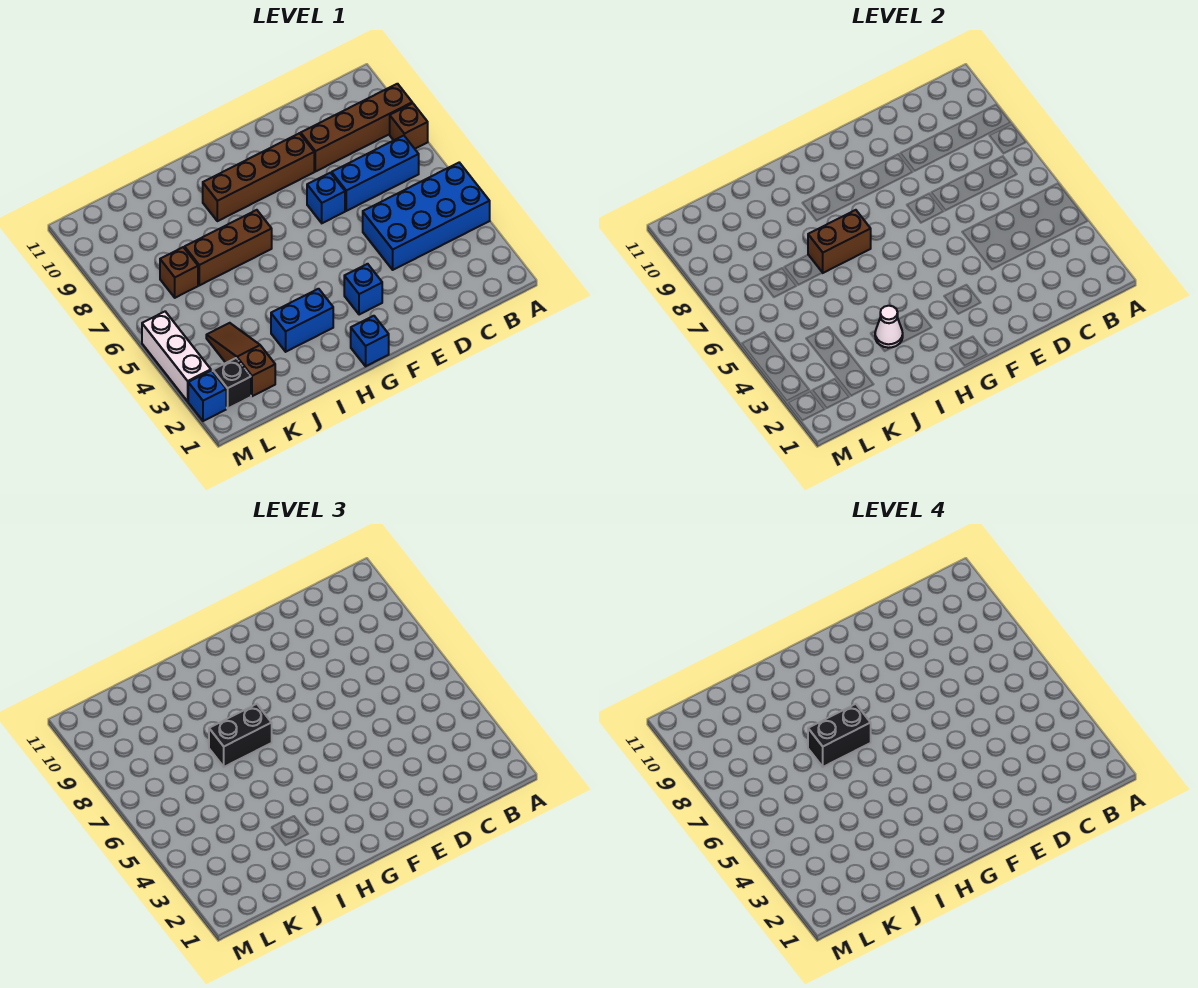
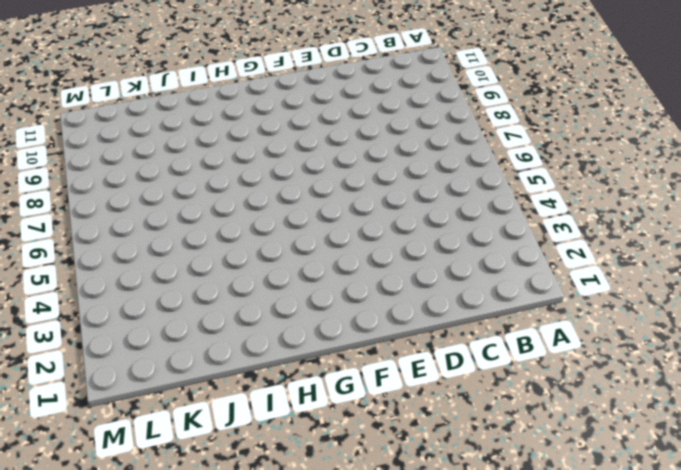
none -> blue brick A4:D5 level 1
none -> brown brick A8 level 1
none -> brown brick A9:D9 level 1

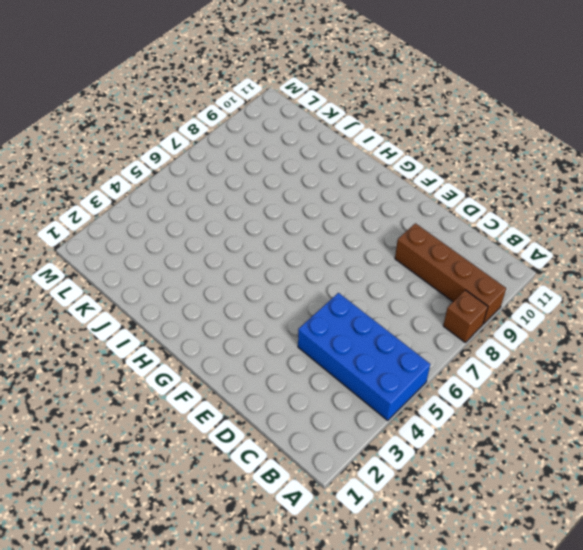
none -> blue brick B7:D7 level 1
none -> blue brick E7 level 1
none -> brown brick E9:H9 level 1

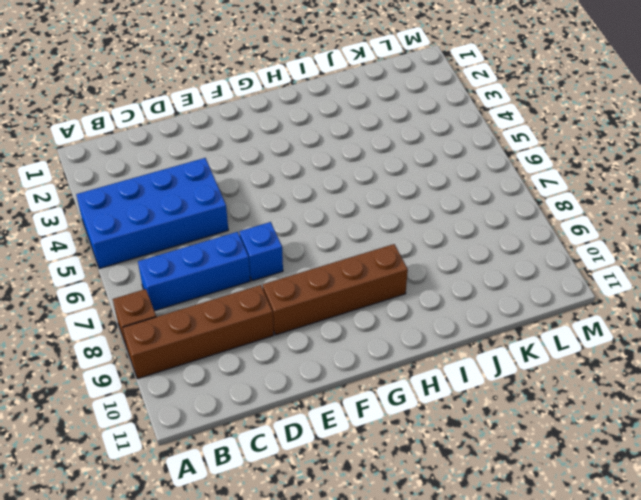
none -> blue brick F3 level 1
none -> blue brick G1 level 1
none -> blue brick H3:I3 level 1

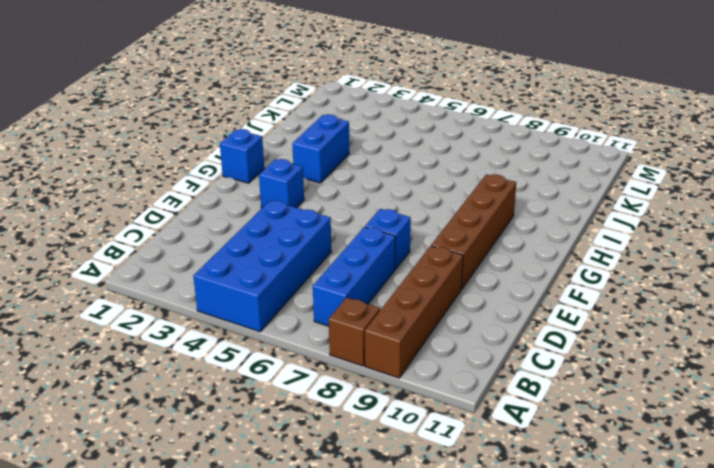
none -> brown brick H7:J7 level 1
none -> brown slope K2:K4 level 1 top 2
none -> brown brick K7 level 1

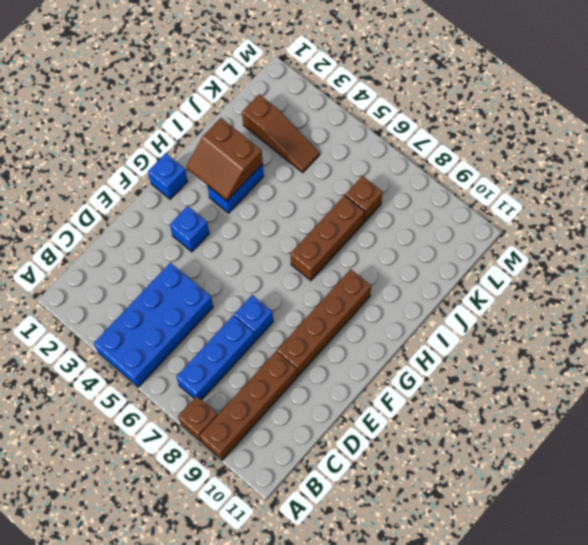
brown slope H2:I3 level 2 top I -> white cone I3 level 2
none -> black brick L2 level 1
none -> blue brick M2 level 1
none -> white brick M3:M5 level 1

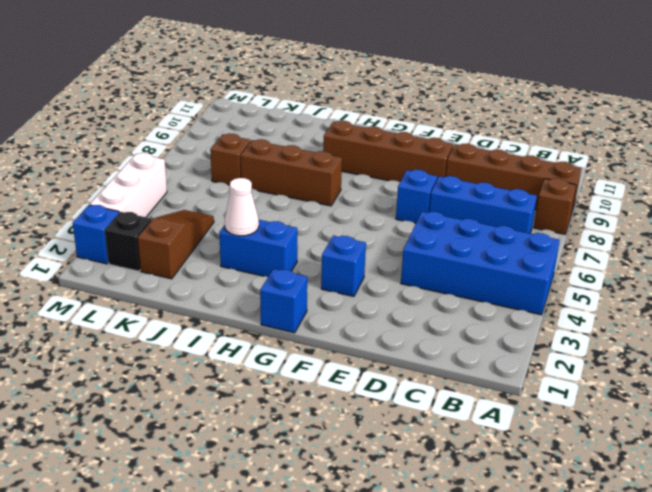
none -> brown brick H7:I7 level 2
none -> black brick H7:I7 level 3
none -> black brick H7:I7 level 4

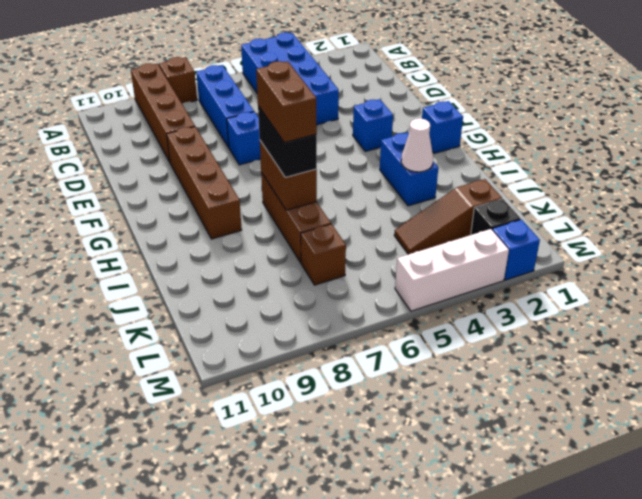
brown brick H7:I7 level 4 -> black brick H7:I7 level 4

